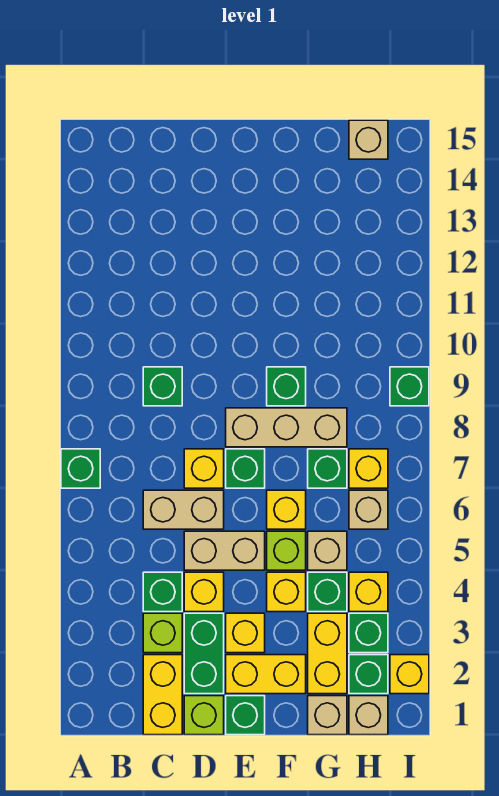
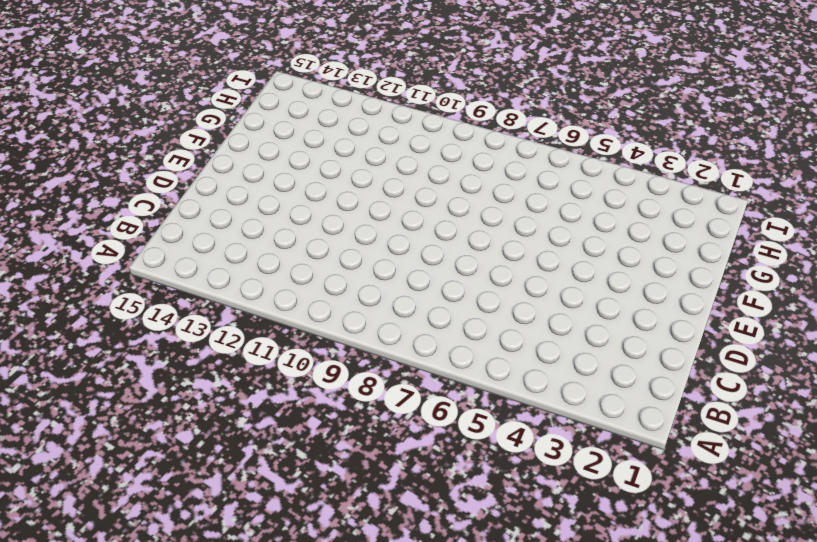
none -> green brick A7 level 1
none -> yellow brick C1:C2 level 1
none -> lime brick C3 level 1
none -> green brick C4 level 1

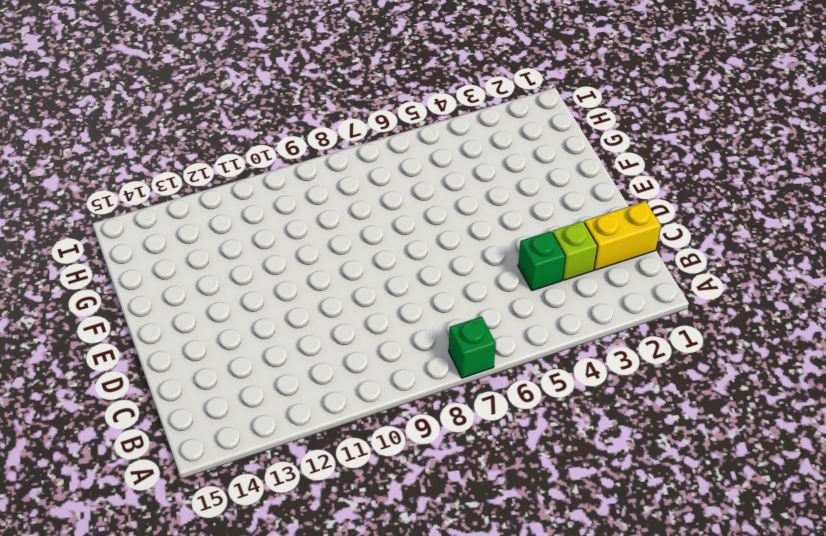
none -> tan brick C6:D6 level 1
none -> green brick C9 level 1
none -> lime brick D1 level 1
none -> green brick D2:D3 level 1

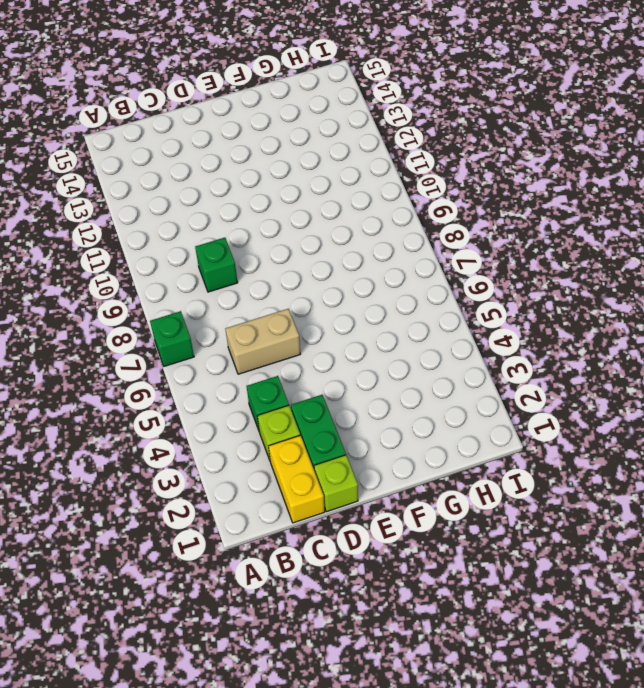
none -> yellow brick D4 level 1
none -> tan brick D5:E5 level 1
none -> yellow brick D7 level 1
none -> green brick E1 level 1

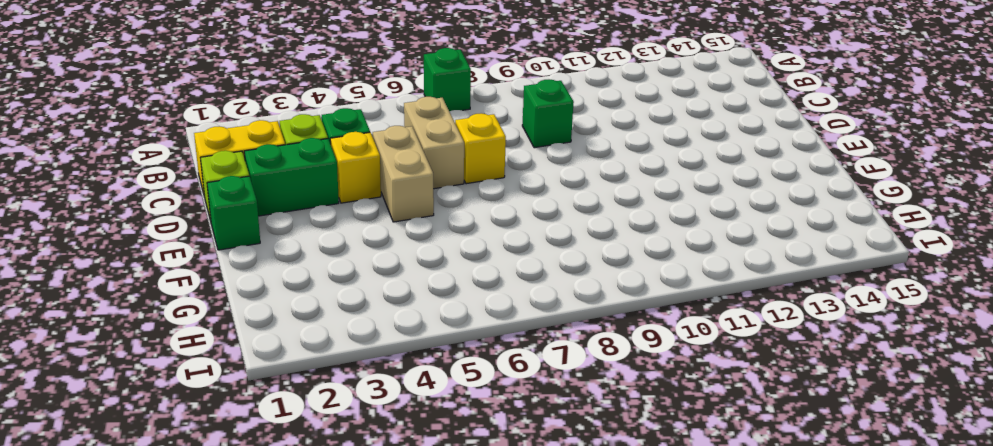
none -> yellow brick E2:F2 level 1
none -> yellow brick E3 level 1
none -> green brick E7 level 1
none -> tan brick E8:G8 level 1

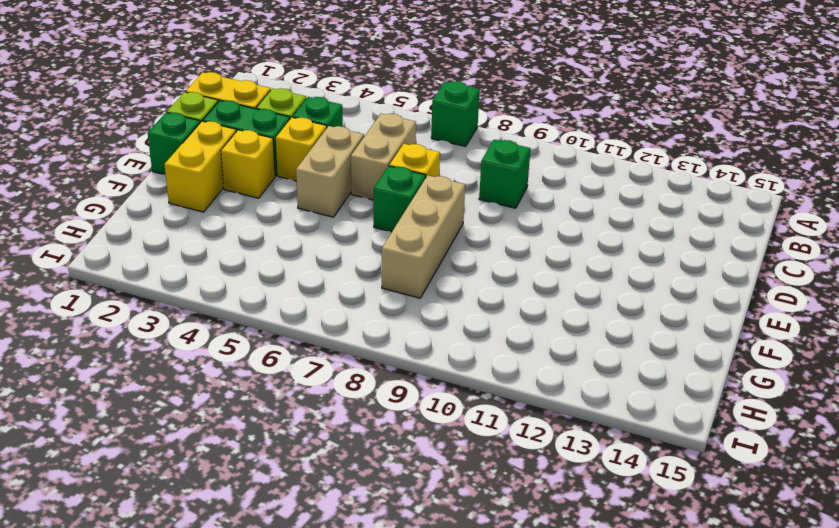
none -> yellow brick F4 level 1
none -> lime brick F5 level 1
none -> yellow brick F6 level 1
none -> green brick F9 level 1

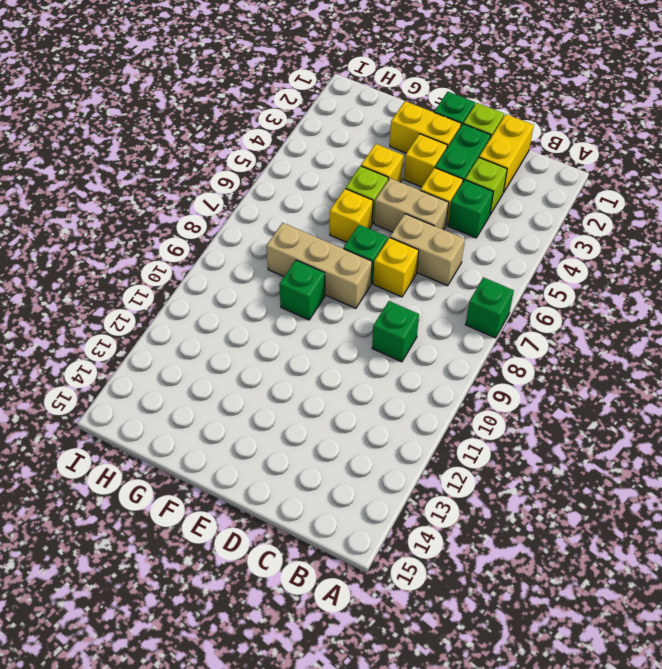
none -> tan brick G1 level 1
none -> yellow brick G2:G3 level 1
none -> green brick G4 level 1
none -> tan brick G5 level 1

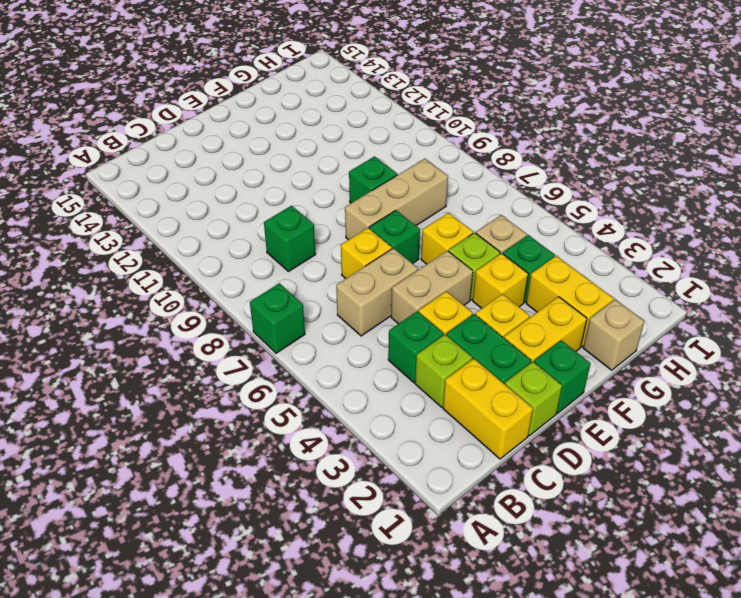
none -> green brick G7 level 1
none -> tan brick H1 level 1
none -> green brick H2 level 1
none -> green brick H3 level 1

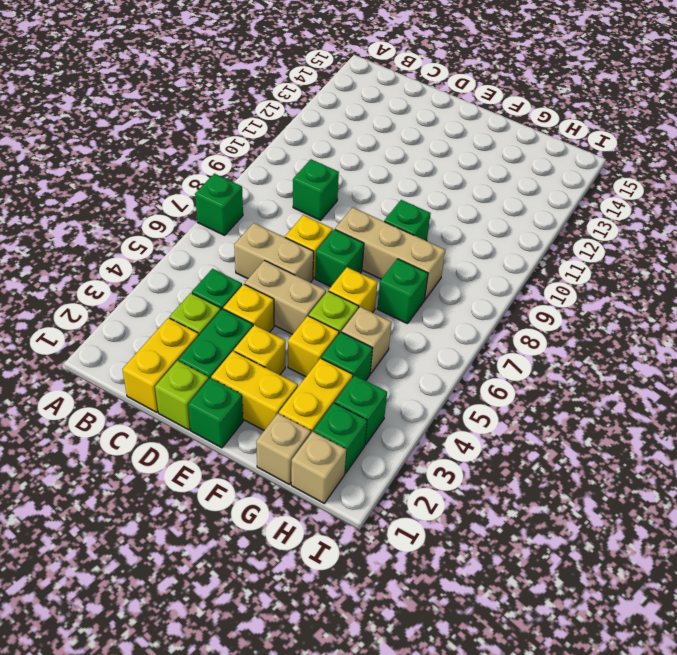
none -> yellow brick H4 level 1
none -> tan brick H6 level 1
none -> yellow brick H7 level 1
none -> tan brick H15 level 1

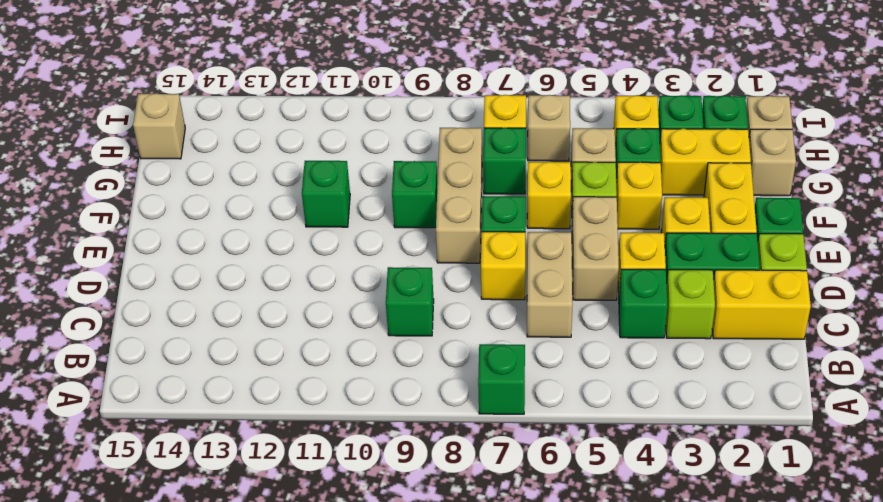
green brick F11 level 1 -> green brick I9 level 1
none -> yellow brick I2 level 1

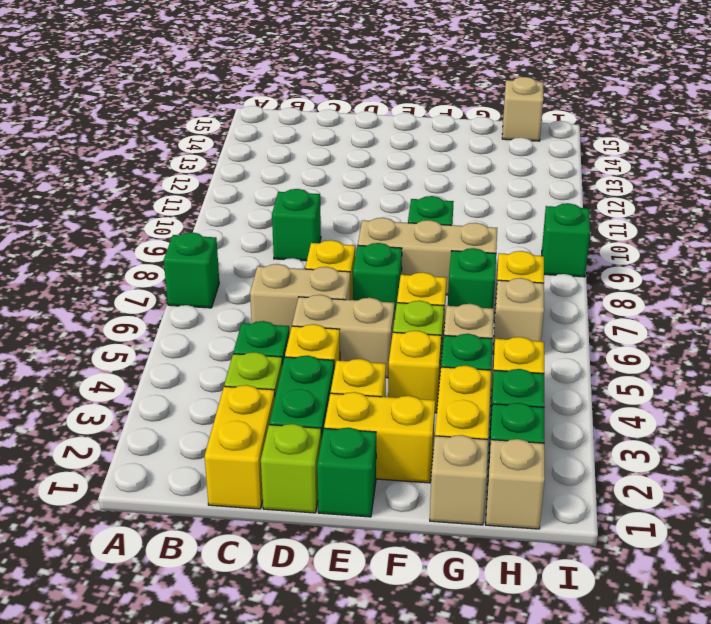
none -> yellow brick I2 level 1

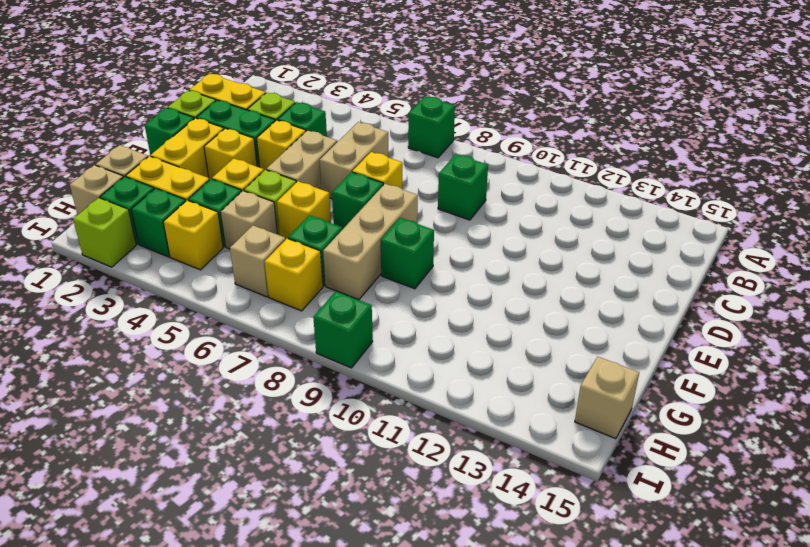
lime brick I2 level 1 -> yellow brick I2 level 1

